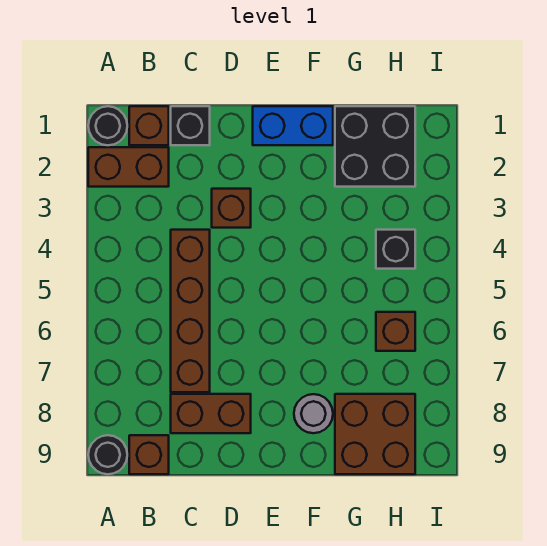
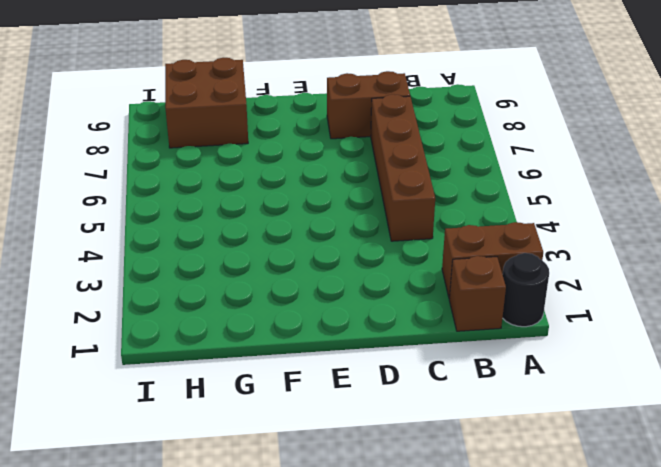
none -> black round brick A9 level 1
none -> brown brick B9 level 1
none -> black brick C1 level 1

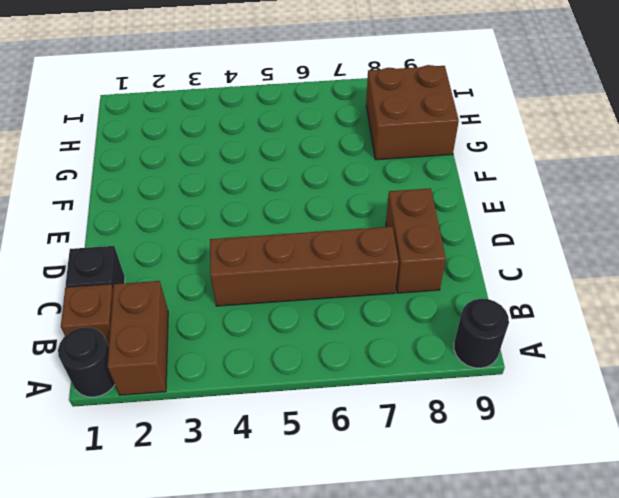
none -> brown brick B9 level 1
none -> brown brick D3 level 1
none -> blue brick E1:F1 level 1

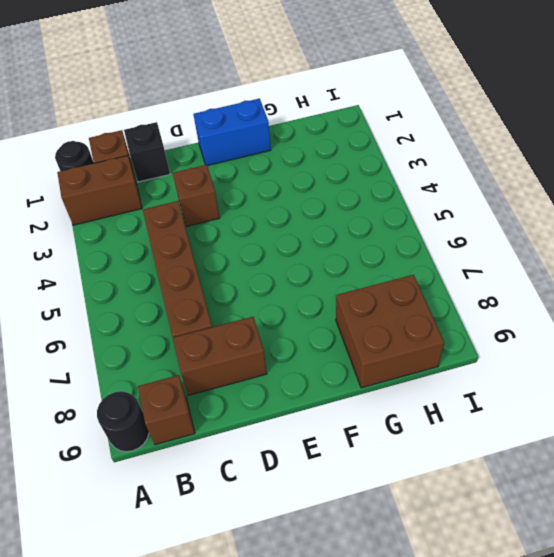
none -> grey round brick F8 level 1
none -> black brick G1:H2 level 1
none -> black brick H4 level 1

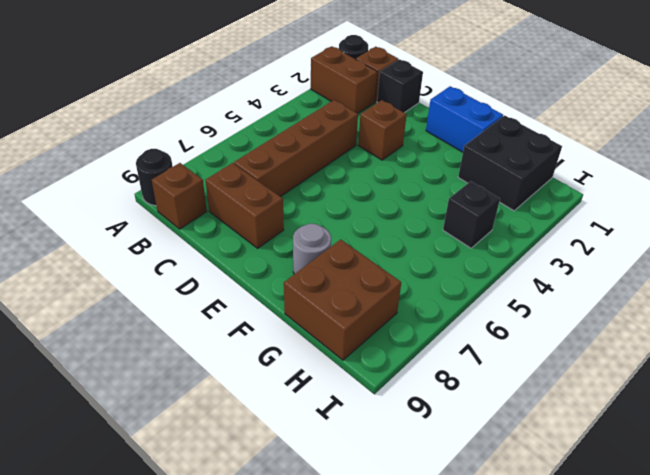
none -> brown brick H6 level 1

